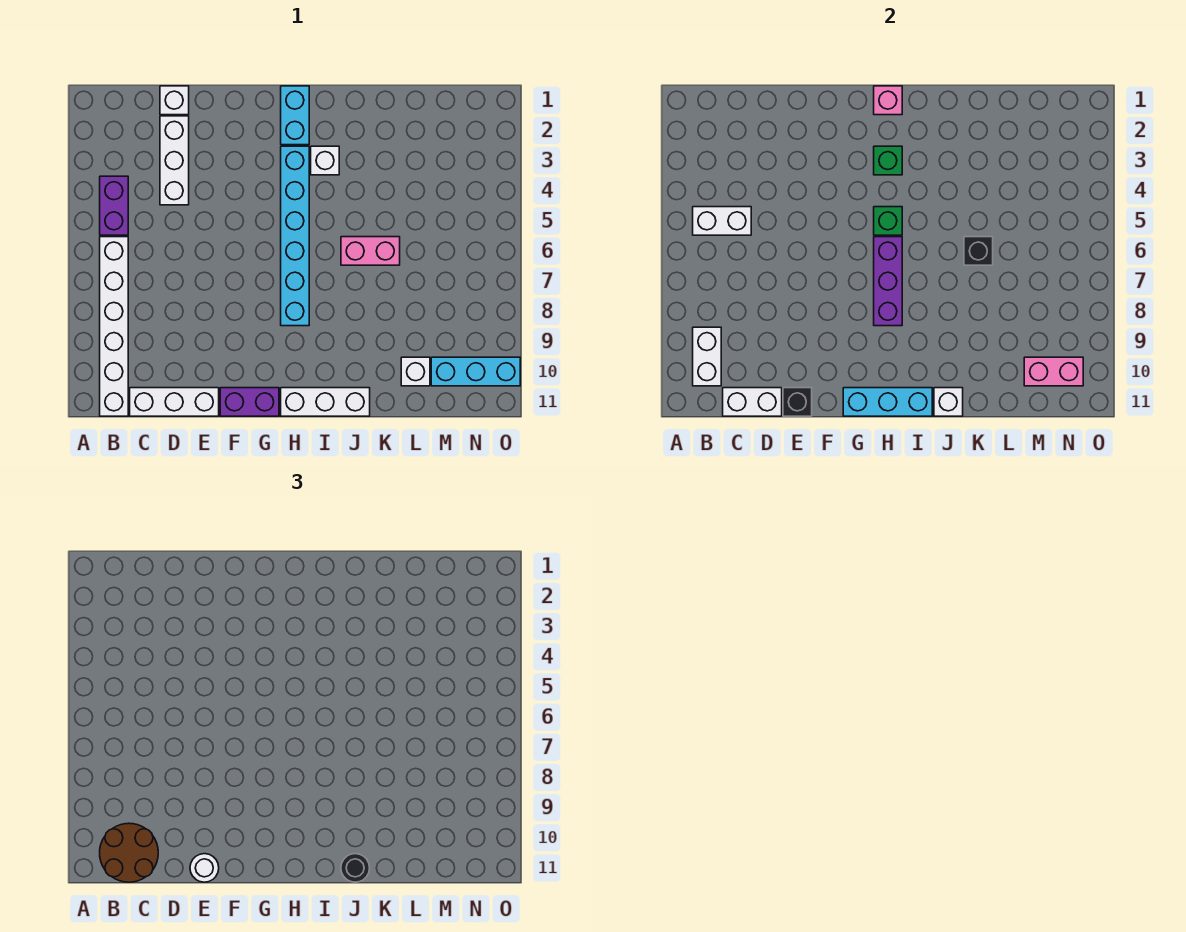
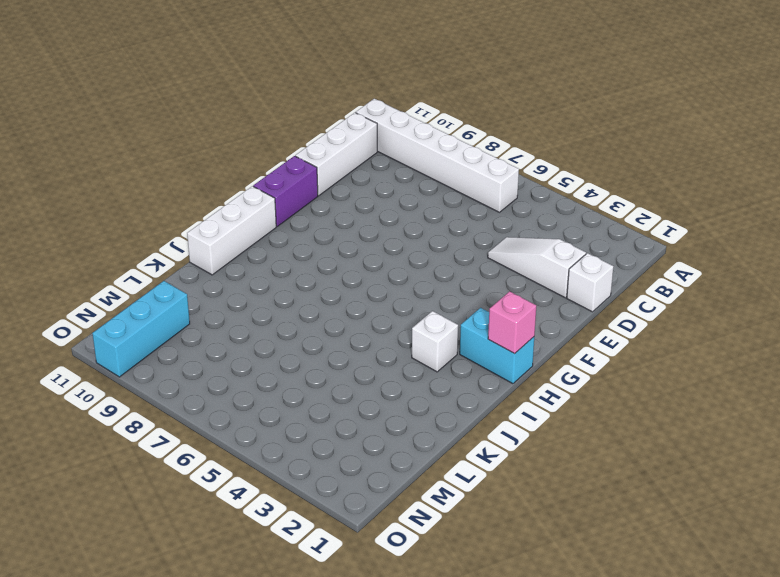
white slope D2:D4 level 1 top 2 -> white brick D2:D4 level 1
none -> purple brick B4:B5 level 1
none -> cyan brick H3:H8 level 1
none -> pink brick J6:K6 level 1

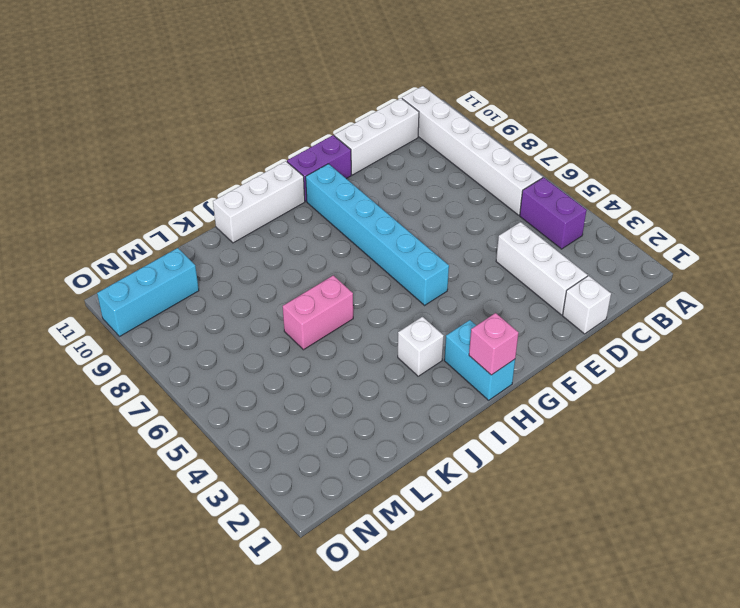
cyan brick G5:G10 level 1 -> cyan brick H3:H8 level 1
none -> white brick L10 level 1
none -> white brick B5:C5 level 2
none -> white brick B9:B10 level 2

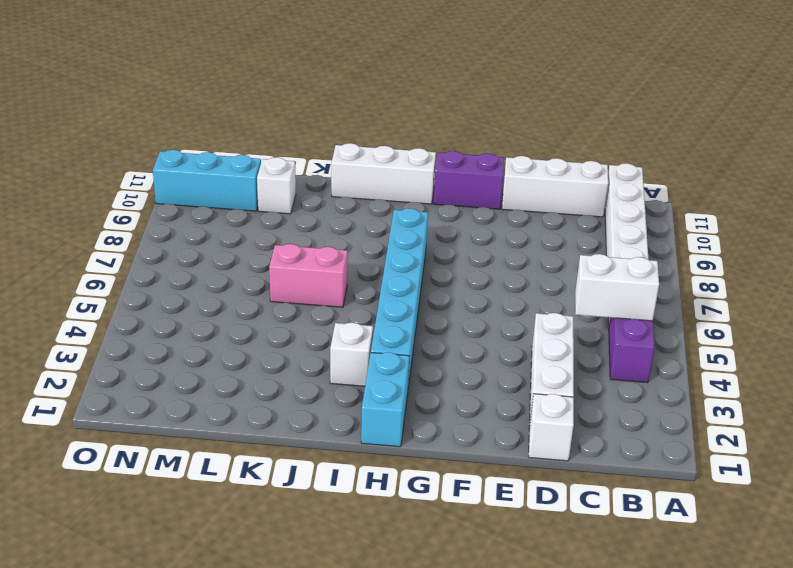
none -> white brick B9:B10 level 2
none -> white brick C11:D11 level 2
none -> black brick E11 level 2

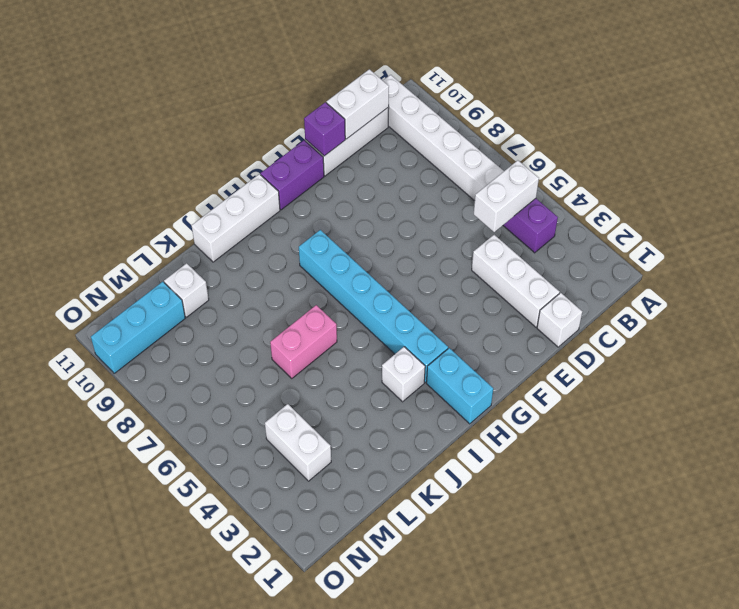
purple brick E11 level 2 -> black brick E11 level 2
white brick M3:M4 level 1 -> white brick B9:B10 level 2
none -> cyan brick G11:I11 level 2
none -> pink brick H1 level 2
none -> green brick H3 level 2

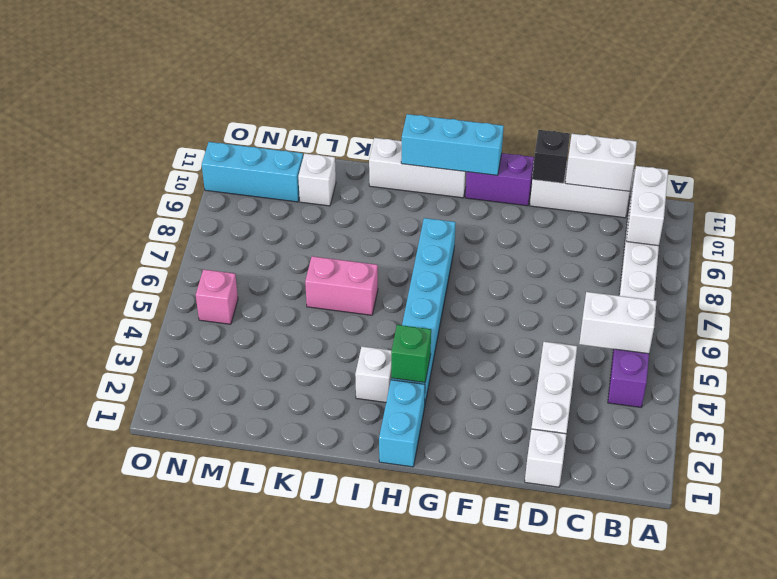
pink brick N5 level 1 -> pink brick H1 level 2
none -> green brick H5 level 2
none -> purple brick H6:H8 level 2
none -> white brick J11 level 2

